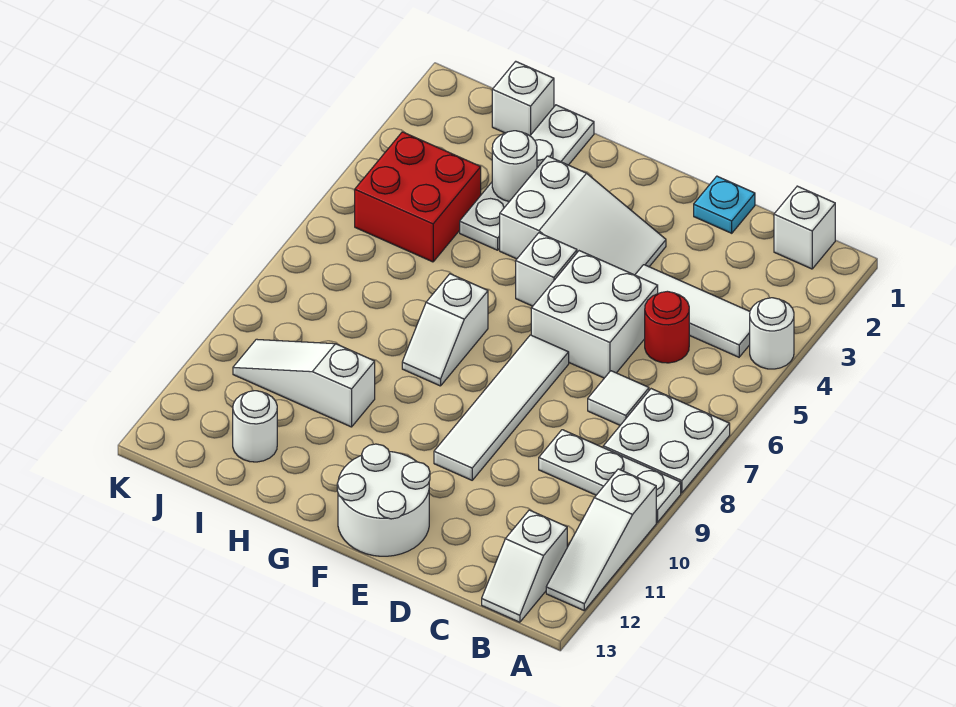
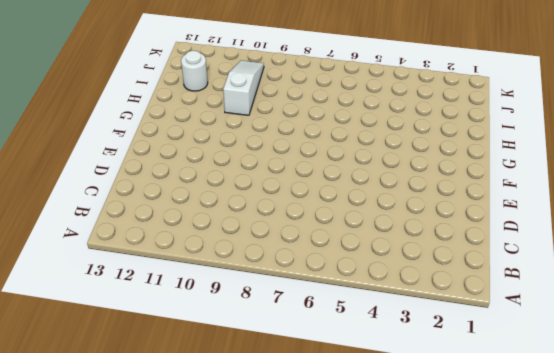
none -> white round brick A4 level 1
none -> white plate A7:B8 level 1
none -> white plate A9:C9 level 1

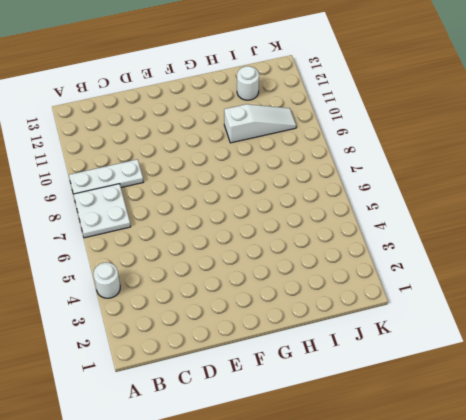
none -> white slope A10:A12 level 1 top 10
none -> white brick B1 level 1
none -> white tile B4:D4 level 1

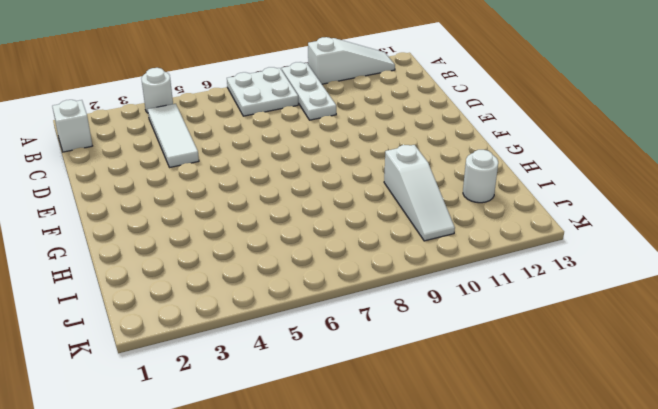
none -> white slope B12:B13 level 1 top 12
none -> red round brick C5 level 1
none -> white tile C7 level 1

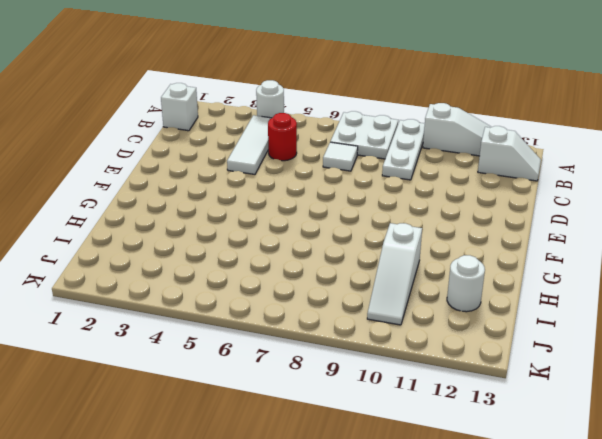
none -> cyan plate D1 level 1
none -> white brick D5:E6 level 1
none -> white slope E3:G4 level 1 top G

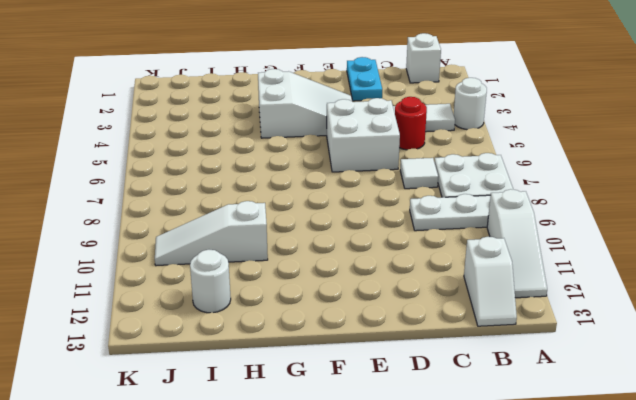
cyan plate D1:D2 level 1 -> cyan plate D1 level 1
none -> white tile E7:E10 level 1
none -> white round brick E12:F13 level 1
none -> white brick F5 level 1

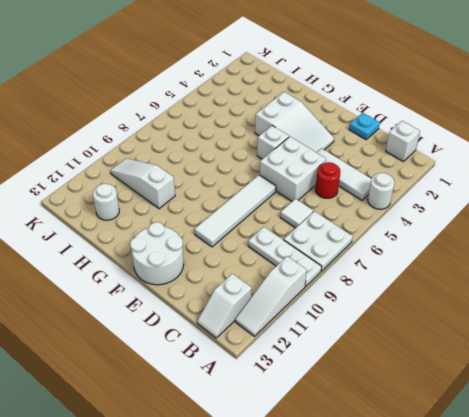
none -> white slope G7:G8 level 1 top 7
none -> white plate H1:H4 level 1
none -> white brick I1 level 1

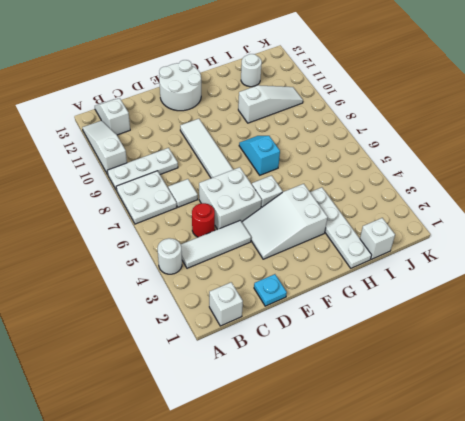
cyan slope G7:G8 level 1 top 7 -> white slope G7:G8 level 1 top 7
none -> red brick I4:J5 level 1
none -> white round brick H3 level 2

